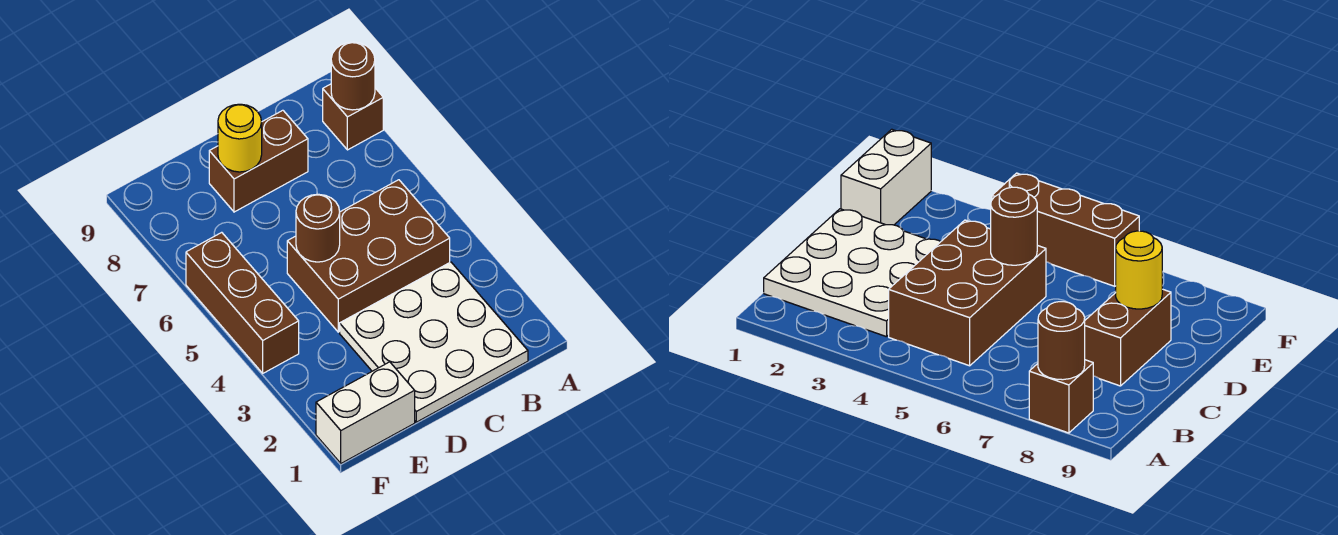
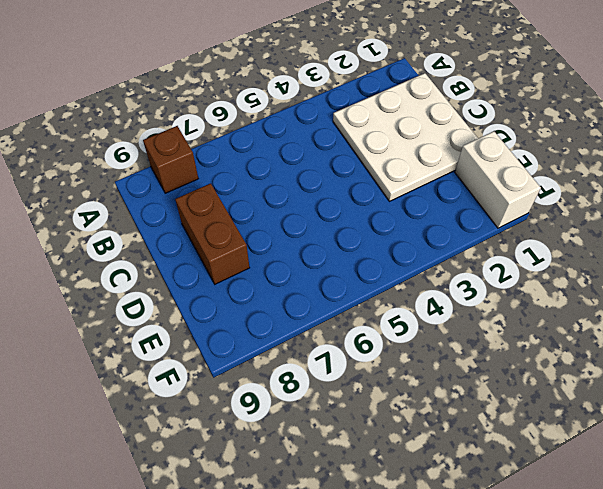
none -> brown brick B4:D5 level 1
none -> brown brick F4:F6 level 1

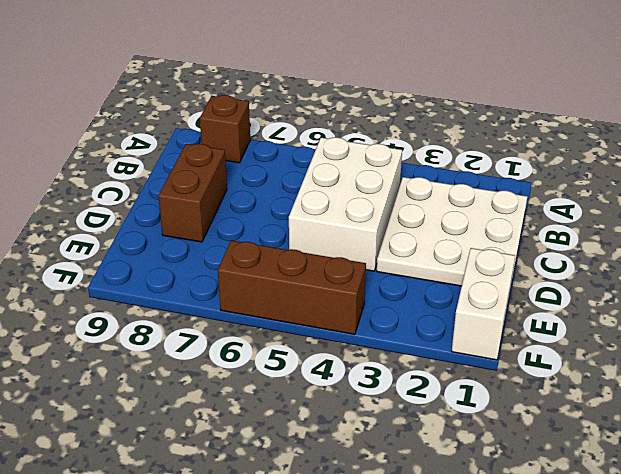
white brick B4:D5 level 1 -> brown brick B4:D5 level 1
none -> brown round brick A8 level 2
none -> brown round brick D5 level 2

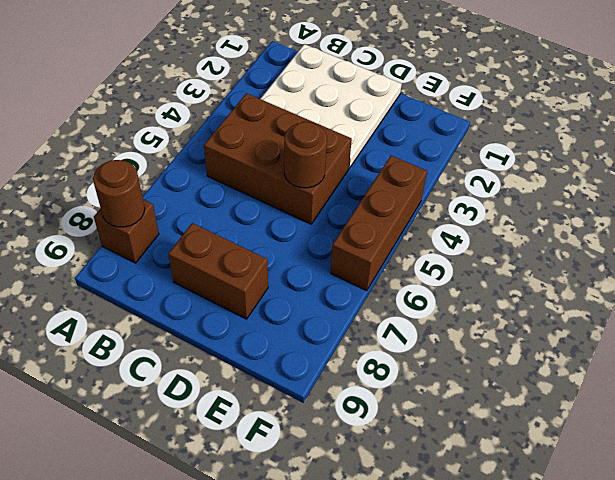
none -> white brick E1:F1 level 1
none -> yellow round brick D8 level 2

